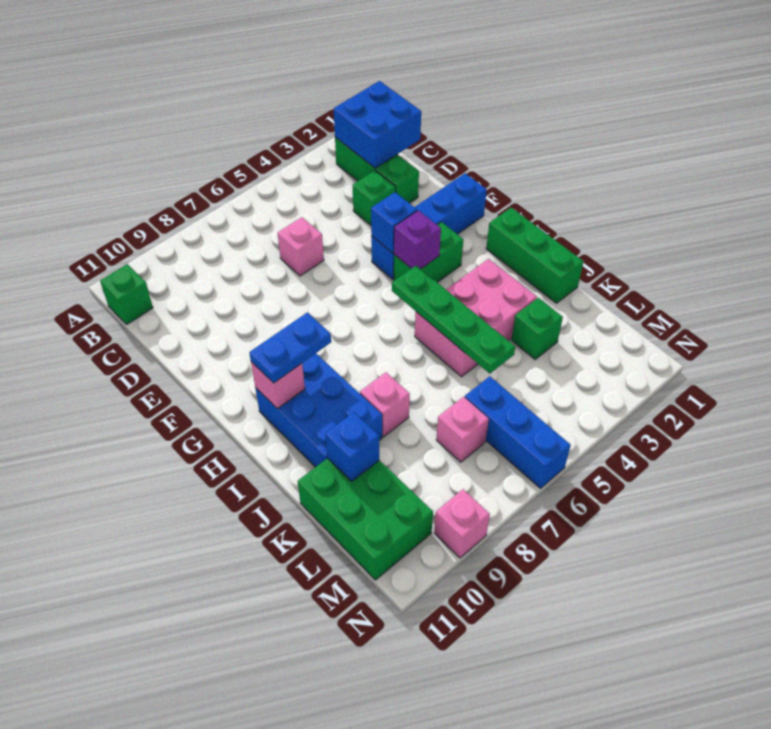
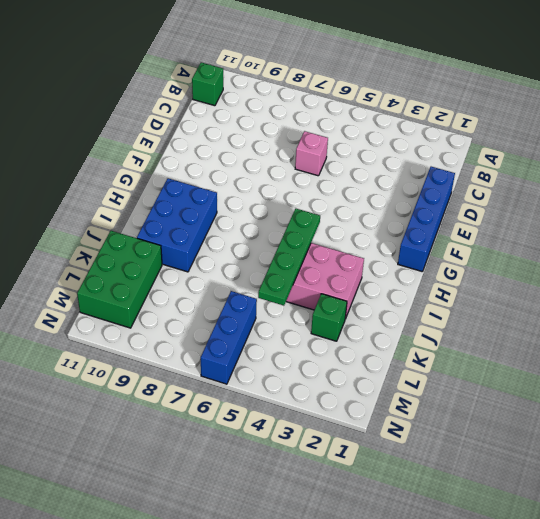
blue brick D1:G1 level 1 -> blue brick F1:F4 level 1
none -> green brick B2:D2 level 1
none -> green brick D3 level 1
none -> green brick G3:G4 level 1

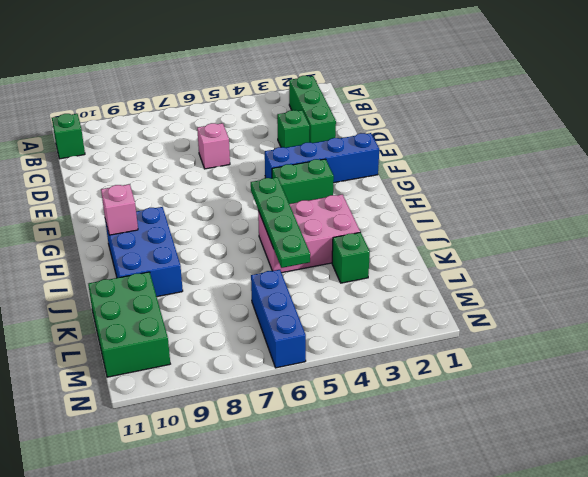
none -> green brick H1:J1 level 1
none -> pink brick J8 level 1
none -> pink brick L7 level 1

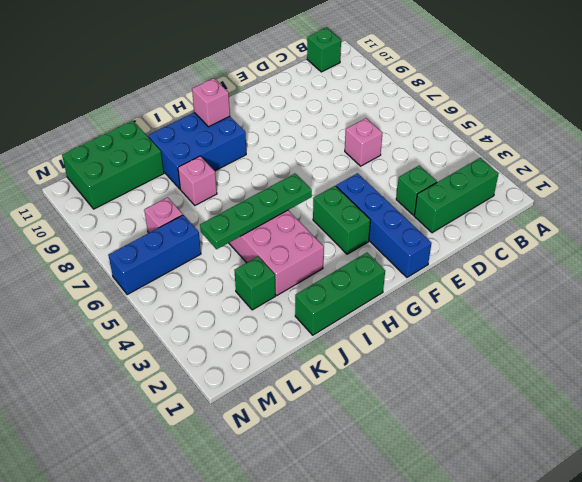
none -> pink brick N9 level 1
none -> blue brick B1:C2 level 2
none -> blue brick F4 level 2

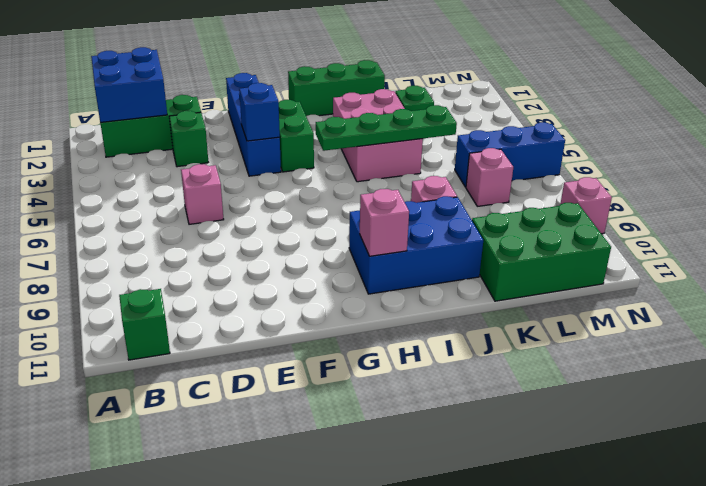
none -> purple brick G4 level 2
none -> blue brick K10 level 2
none -> blue plate H9:H10 level 3

